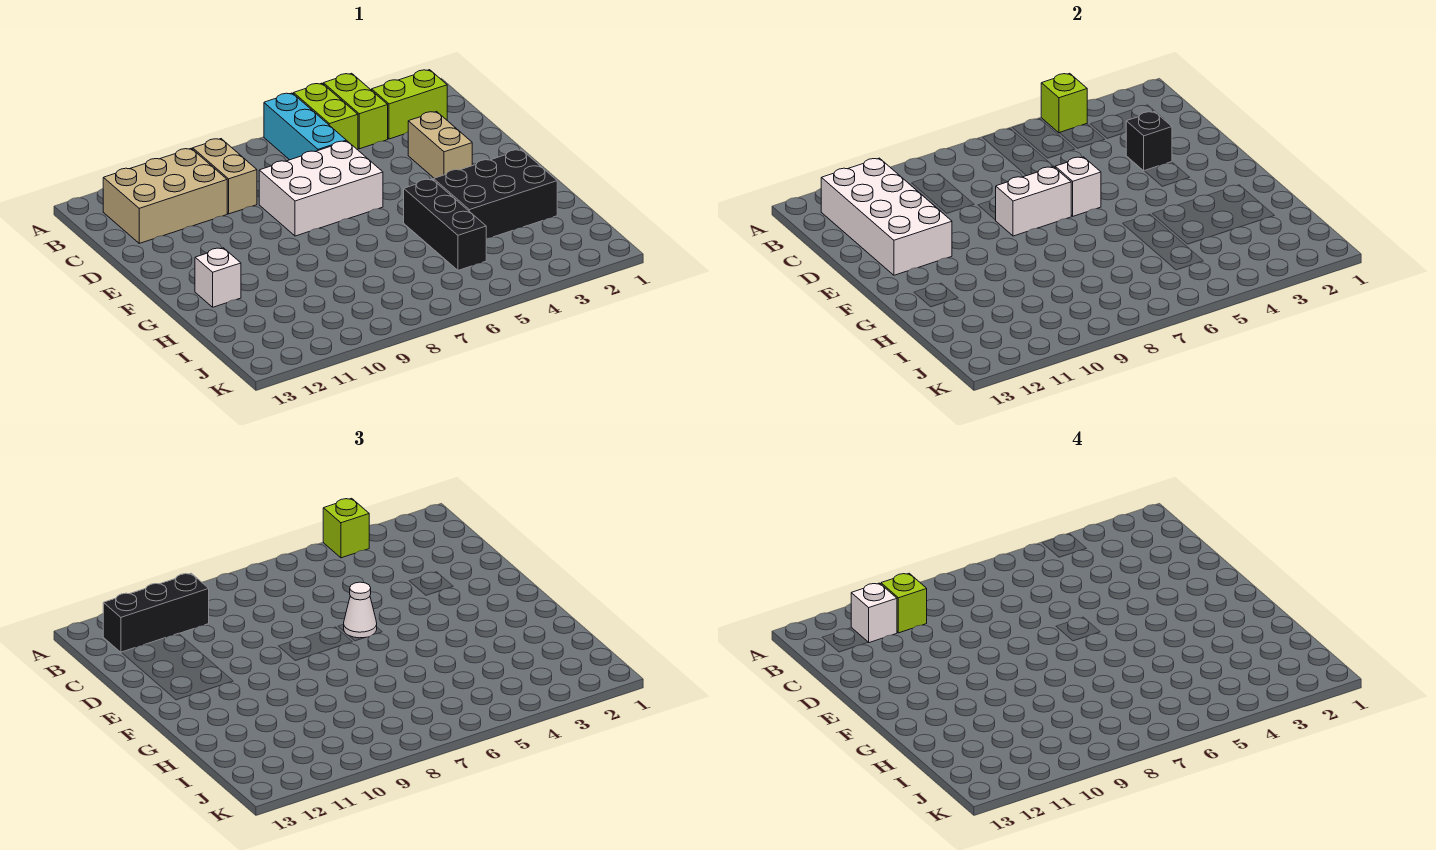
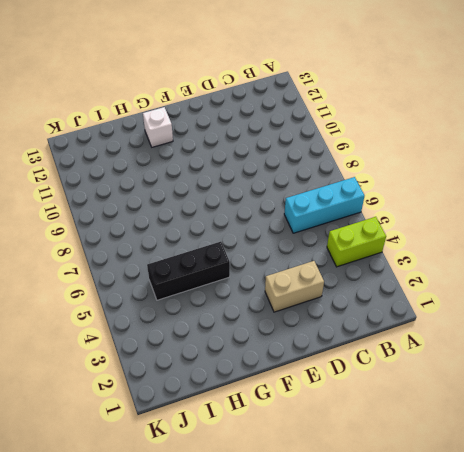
none -> lime brick A5:B5 level 1
none -> lime brick B2:B3 level 1
none -> tan brick B9:C9 level 1

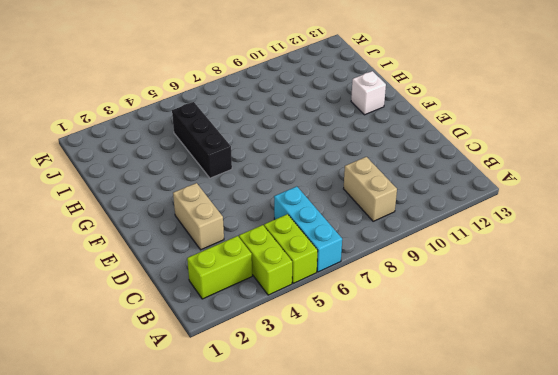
none -> tan brick B10:C12 level 1
none -> white brick D6:E8 level 1
none -> black brick G2:H4 level 1

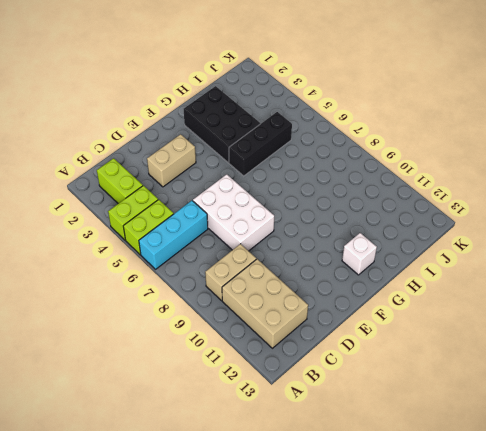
none -> lime brick A4 level 2
none -> white brick B11:E12 level 2
none -> black brick D3 level 2

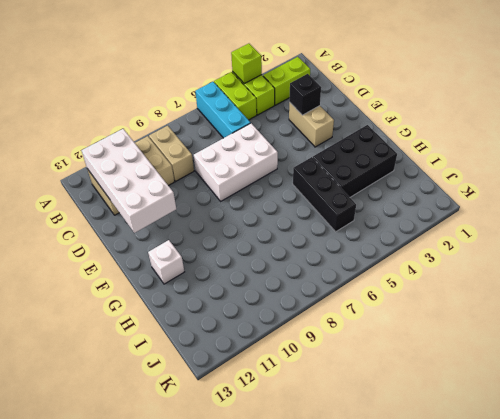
none -> white brick E6 level 2
none -> white brick E7:E8 level 2
none -> lime brick A4 level 3

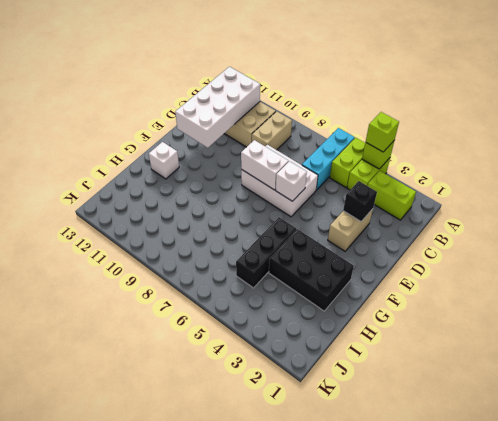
none -> black brick B10:B12 level 3
none -> white cone E6 level 3
none -> lime brick B10 level 4

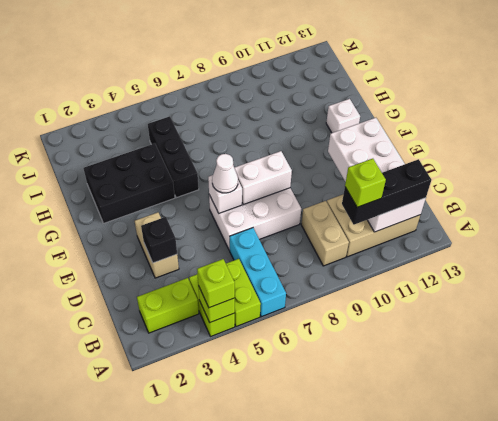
none -> white brick B11 level 4

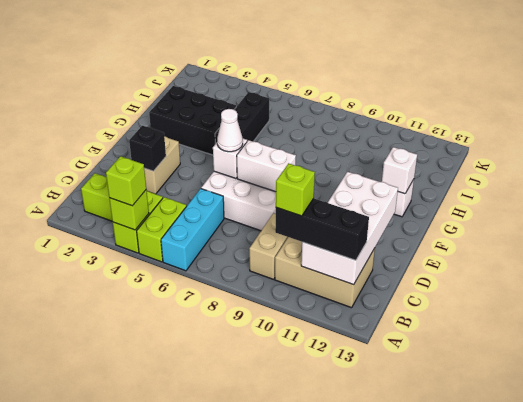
white brick G12 level 2 -> white brick B11 level 4

